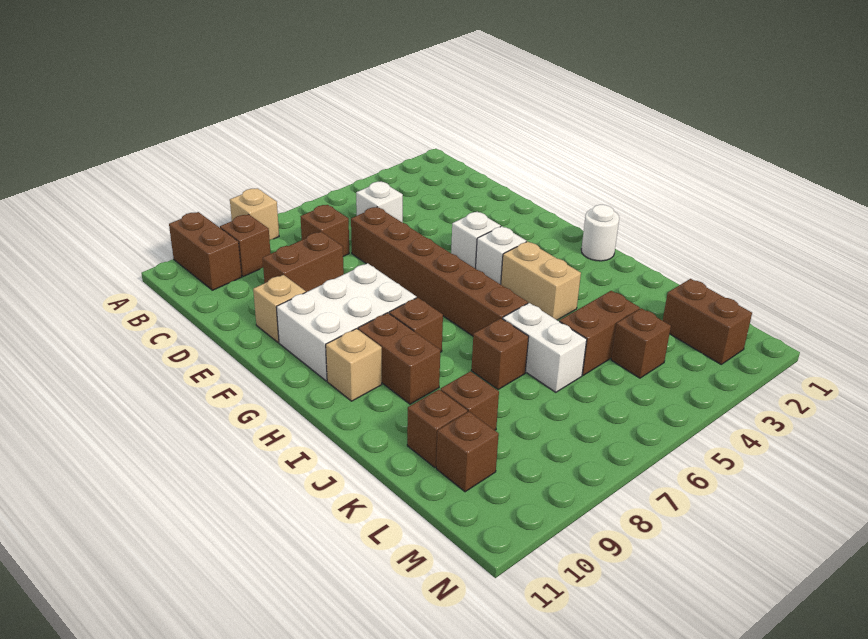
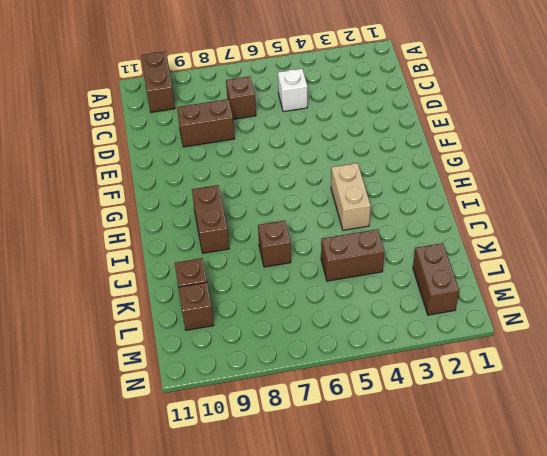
none -> tan brick A8 level 1
none -> brown brick B9 level 1
none -> brown brick D6:I6 level 1

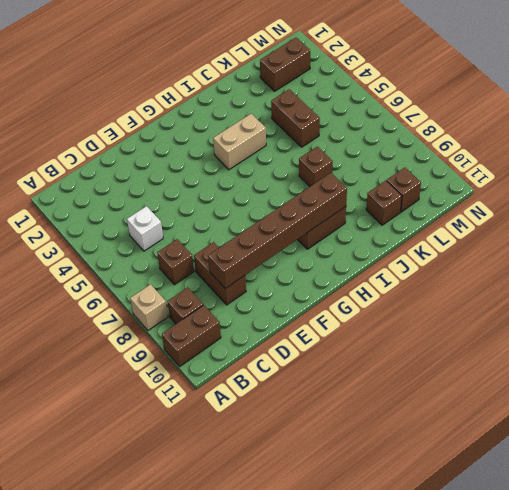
brown brick D9:I9 level 2 -> brown brick D6:I6 level 1
none -> tan brick E10 level 1
none -> white brick F4 level 1
none -> white brick F8:G10 level 1

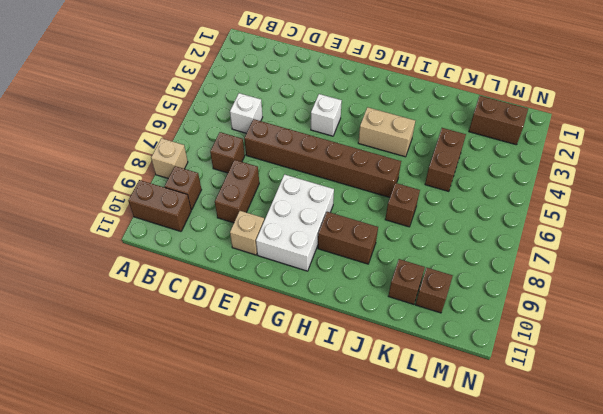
none -> white brick G4 level 1
none -> white round brick H1 level 1
none -> brown brick H8 level 1

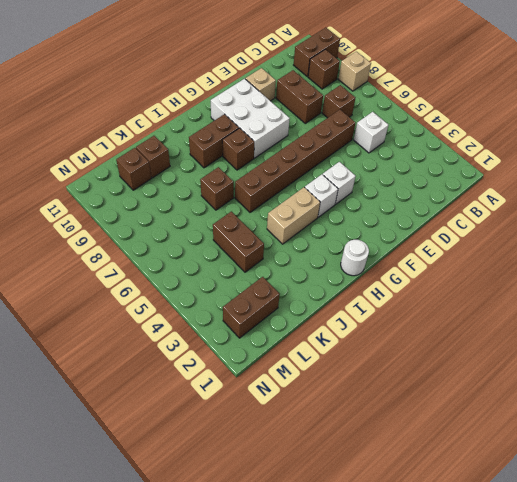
none -> tan brick H10 level 1
none -> white brick J6:K6 level 1
none -> brown brick K9 level 1

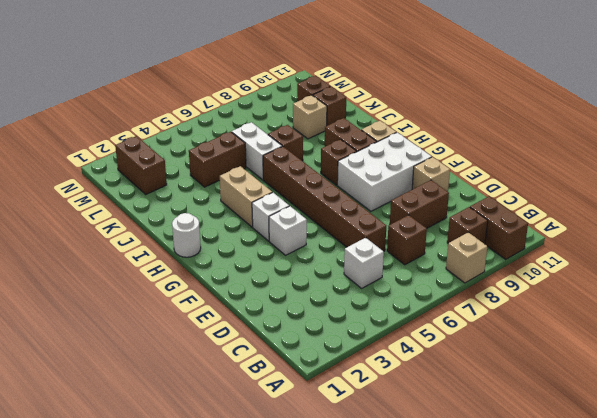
tan brick K9 level 1 -> brown brick K9 level 1
none -> brown brick L4 level 1

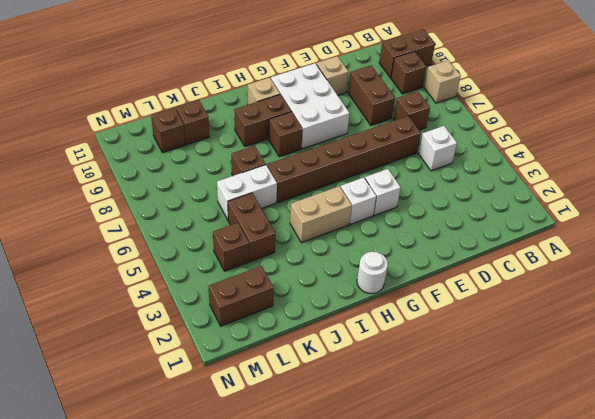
none -> brown brick K9 level 1

